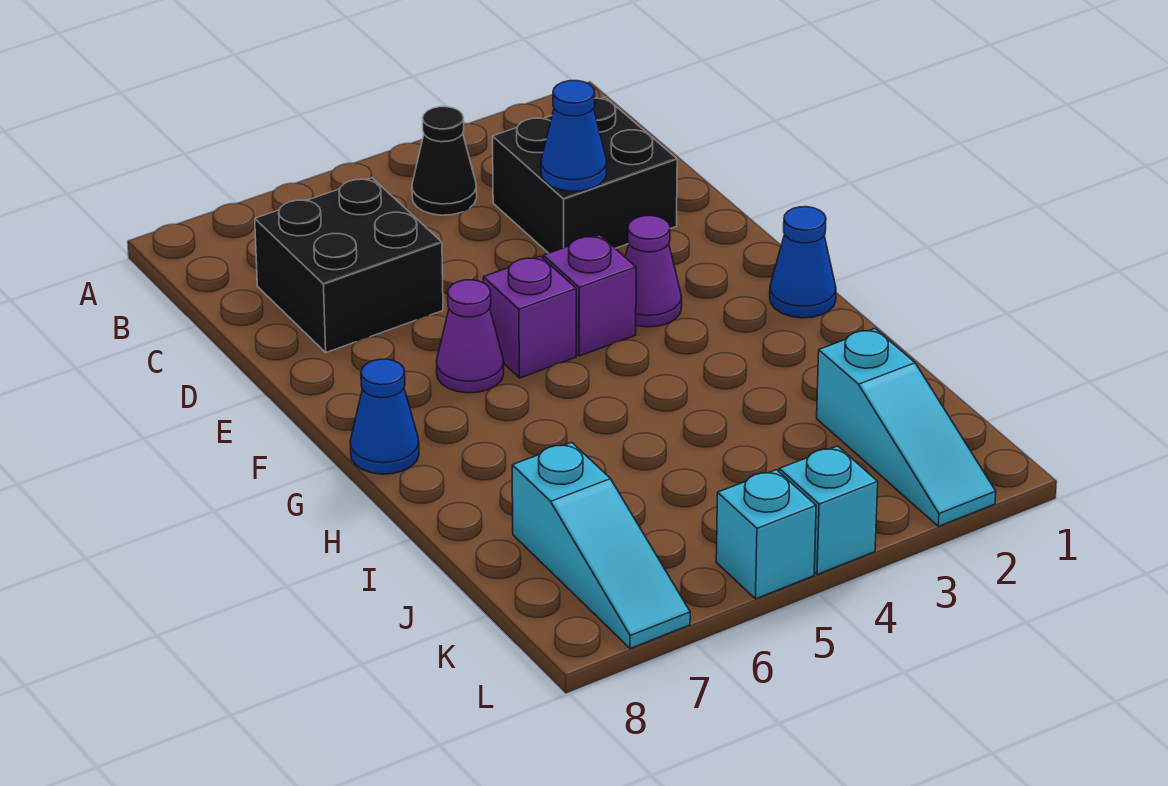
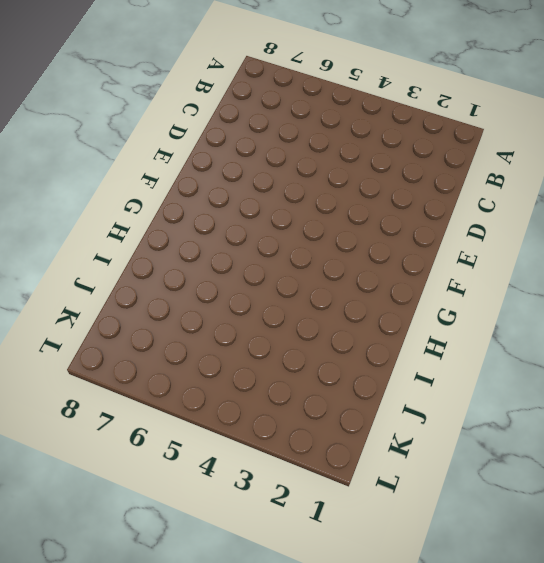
none -> black cone B4 level 1
none -> black brick C2:D3 level 1
none -> black brick C6:D7 level 1

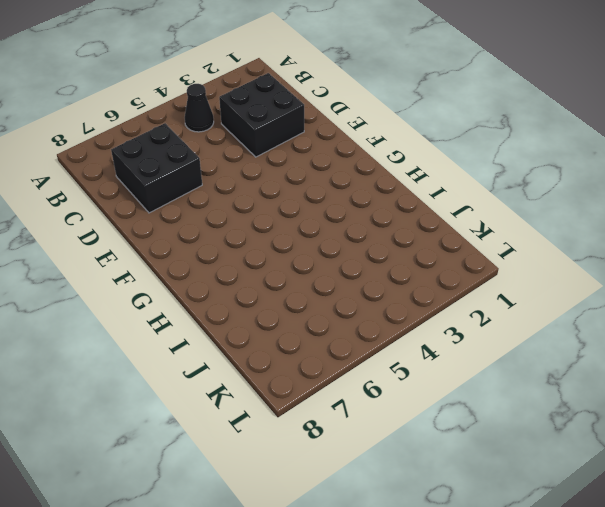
none -> purple cone F3 level 1
none -> purple brick F4 level 1
none -> purple brick F5 level 1

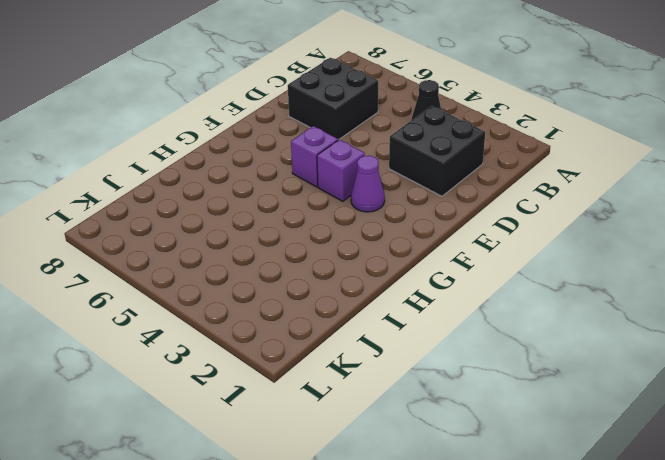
none -> purple cone F6 level 1
none -> blue cone G1 level 1
none -> blue cone G8 level 1

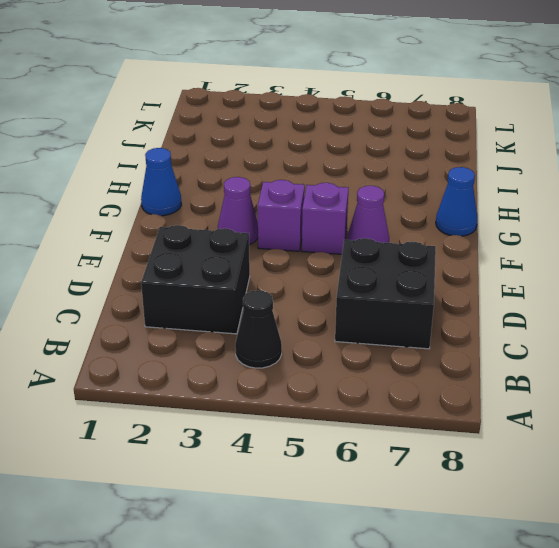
none -> cyan slope J2:L2 level 1 top J
none -> cyan slope J7:L7 level 1 top J
none -> cyan brick L4 level 1

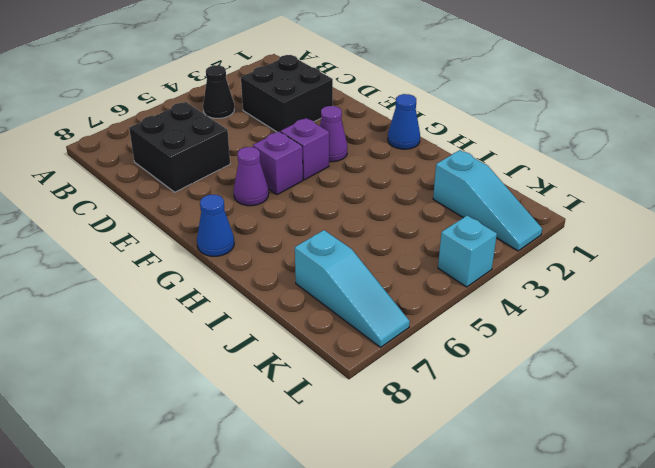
none -> cyan brick L5 level 1
none -> blue cone D3 level 2

